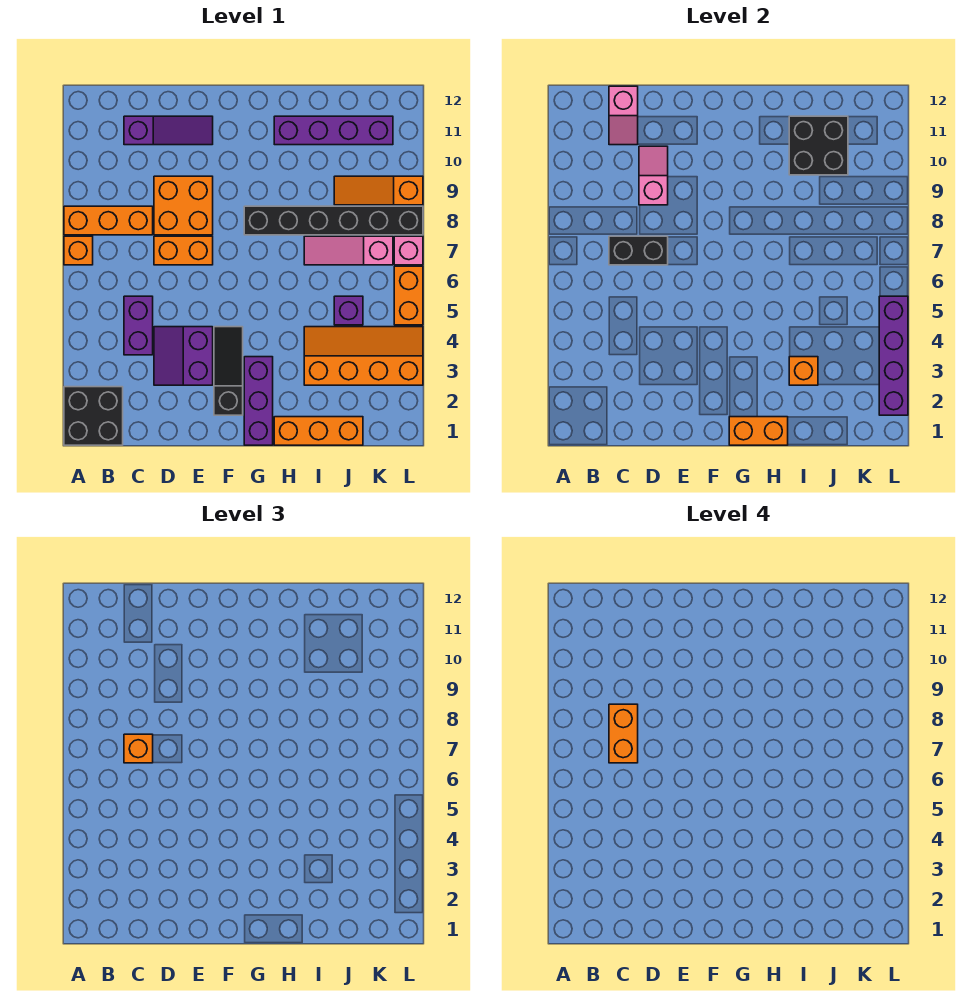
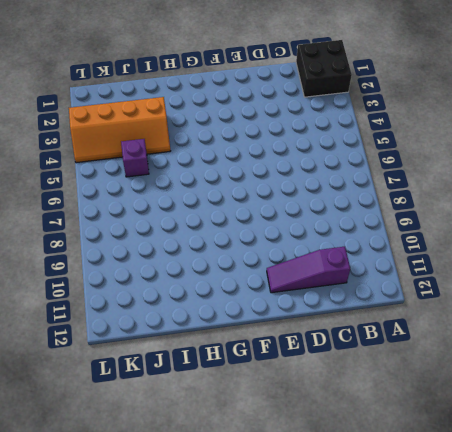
none -> orange brick A7 level 1
none -> orange brick A8:C8 level 1
none -> purple brick C4:C5 level 1

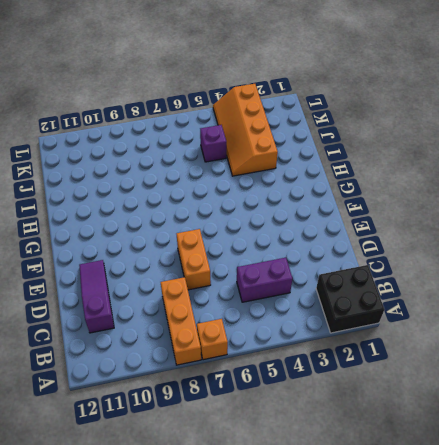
none -> purple slope D3:E4 level 1 top E
none -> orange brick D8:E9 level 1
none -> black slope F2:F4 level 1 top 2

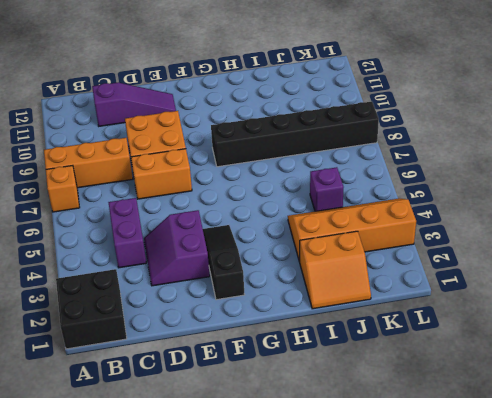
orange slope I1:J2 level 1 top 2 -> orange brick H1:J1 level 1
none -> purple brick G1:G3 level 1
none -> purple brick H11:K11 level 1
none -> pink slope I7:K7 level 1 top K

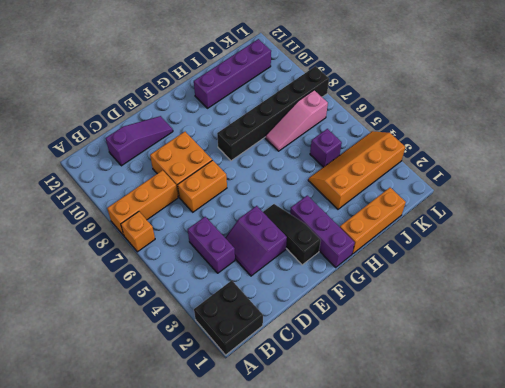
none -> orange slope J9:L9 level 1 top L
none -> orange brick L5:L6 level 1
none -> pink brick L7 level 1

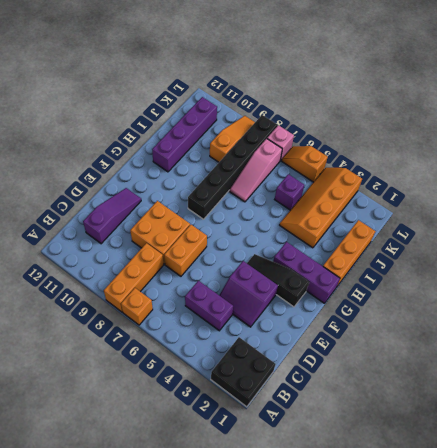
orange slope J9:L9 level 1 top J -> orange slope J9:L9 level 1 top L
orange slope L5:L6 level 1 top 5 -> orange brick L5:L6 level 1
none -> black brick C7:D7 level 2
none -> pink slope C11:C12 level 2 top 12
none -> pink slope D9:D10 level 2 top 9

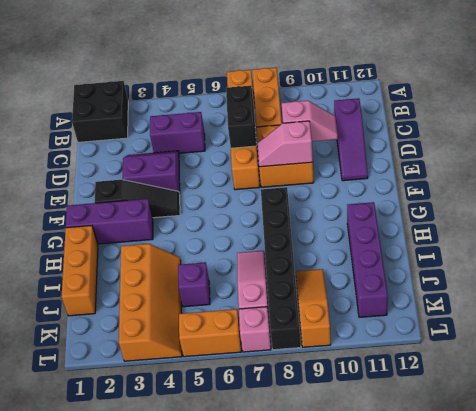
pink slope E8:E9 level 2 top 9 -> pink slope C11:C12 level 2 top 12
none -> orange brick G1:H1 level 2
none -> orange brick I3 level 2
none -> black brick I10:J11 level 2

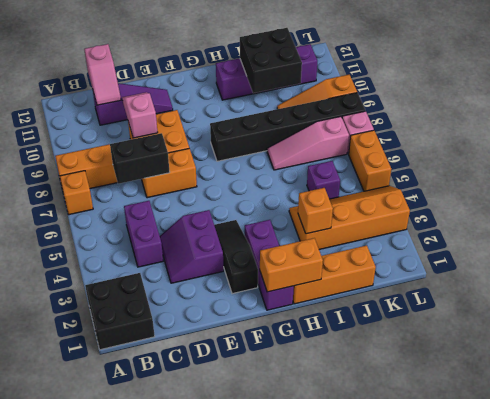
none -> purple brick L2:L5 level 2
none -> orange brick C7 level 3
none -> orange brick C7:C8 level 4

